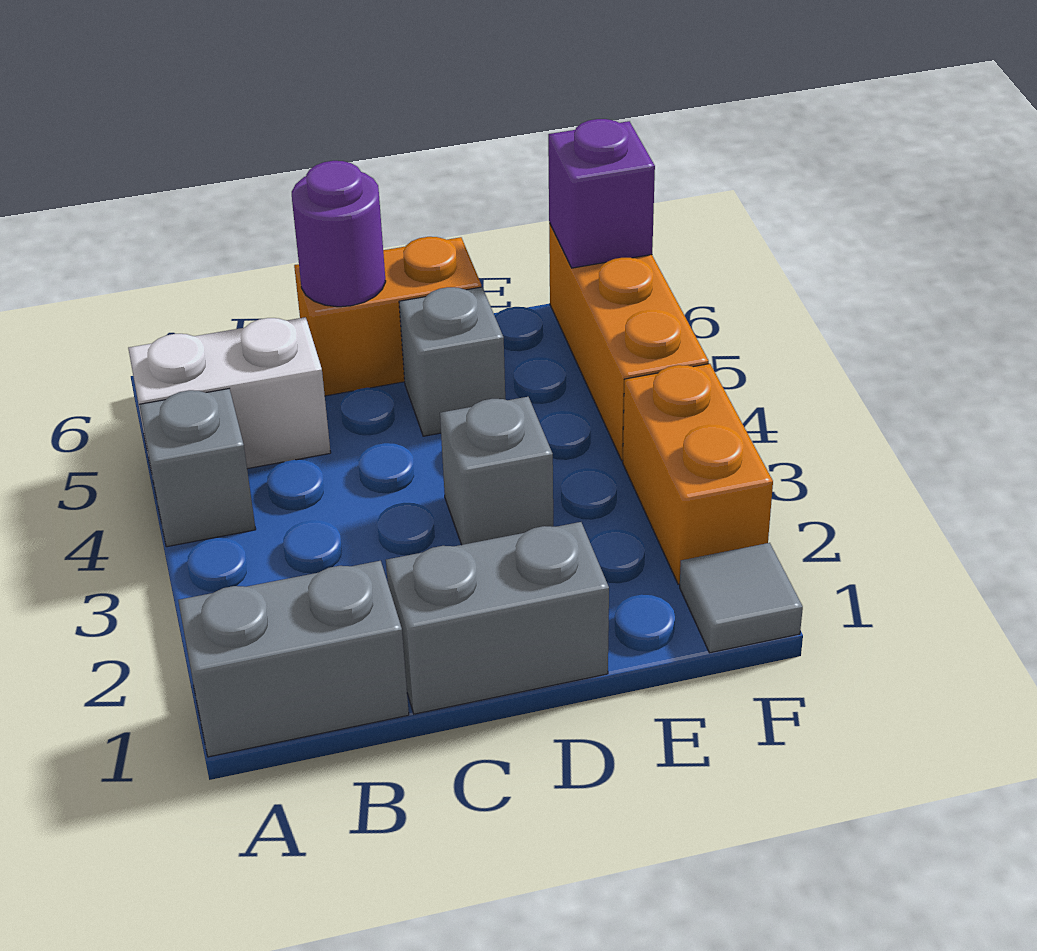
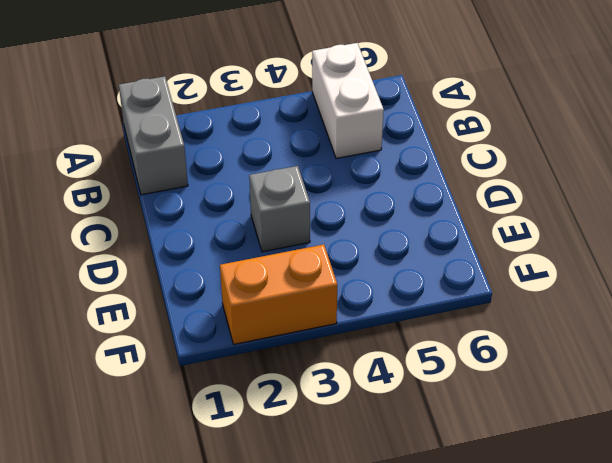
none -> grey brick A4 level 1
none -> grey brick C1:D1 level 1
none -> orange brick C6:D6 level 1

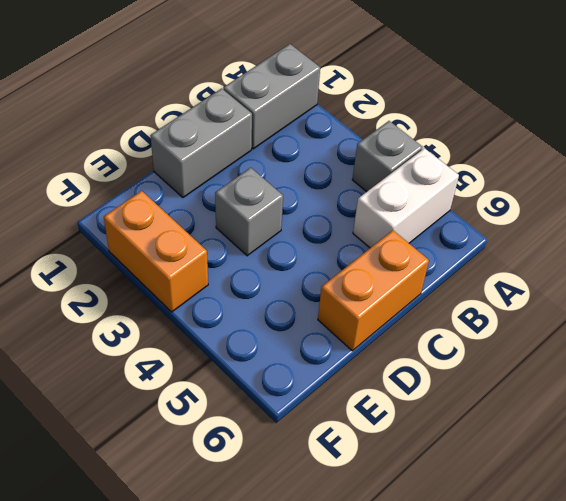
none -> grey brick D5 level 1
none -> grey tile F1 level 1
none -> orange brick F4:F6 level 1

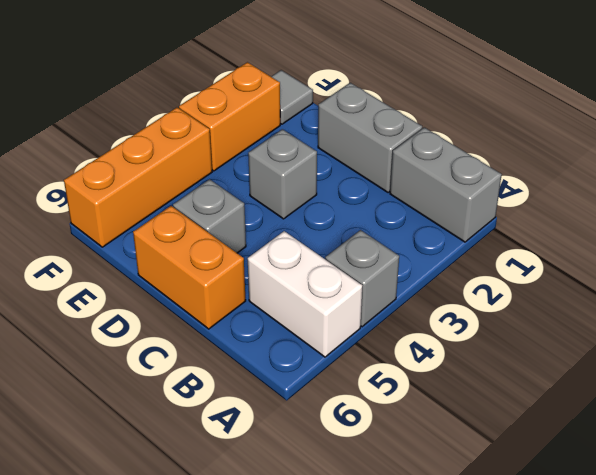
none -> purple round brick C6 level 2
none -> purple brick F6 level 2

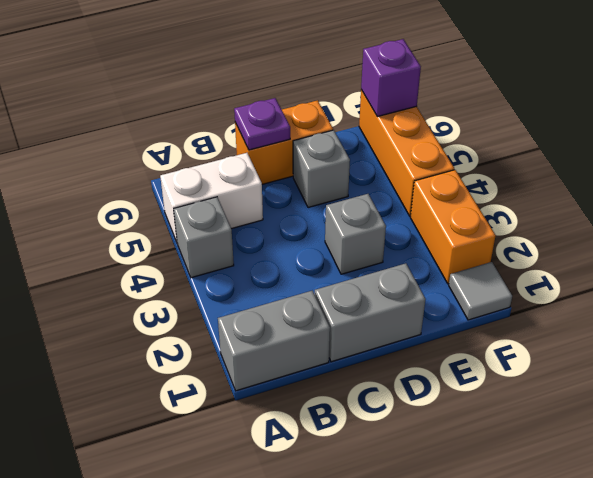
purple plate C6 level 2 -> purple round brick C6 level 2

